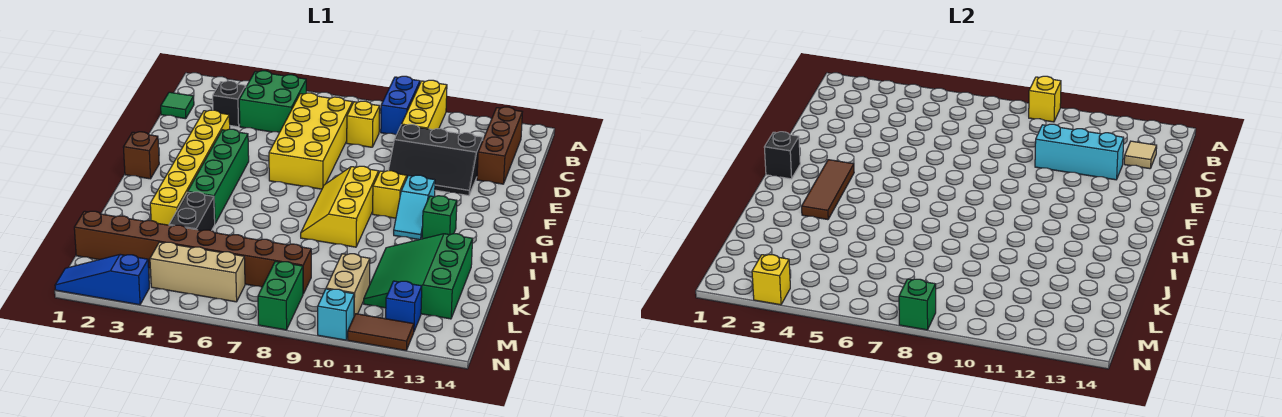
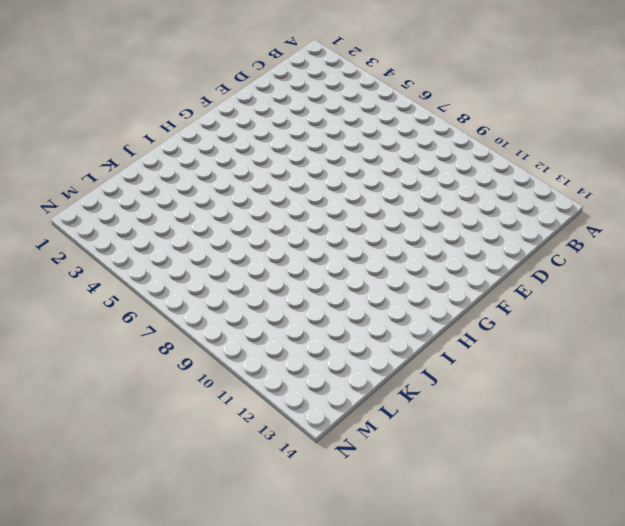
none -> blue brick A9:B9 level 1
none -> yellow brick A10:C10 level 1
none -> green brick B4:C5 level 1
none -> brown brick B13:D13 level 1

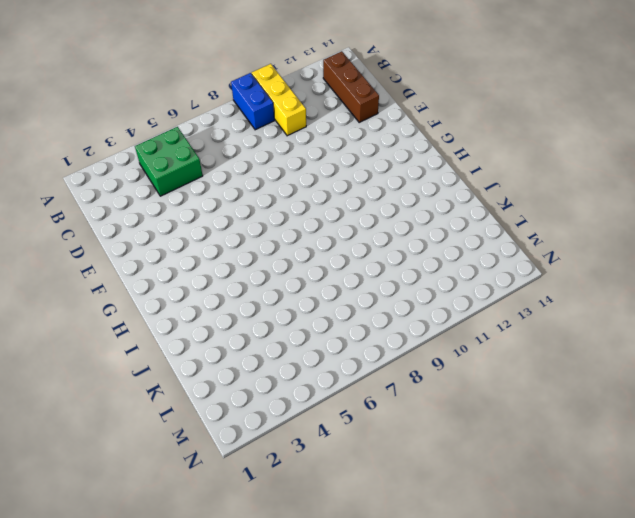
none -> green tile C1 level 1
none -> black brick C3 level 1
none -> yellow brick C6:F7 level 1
none -> yellow brick C8 level 1

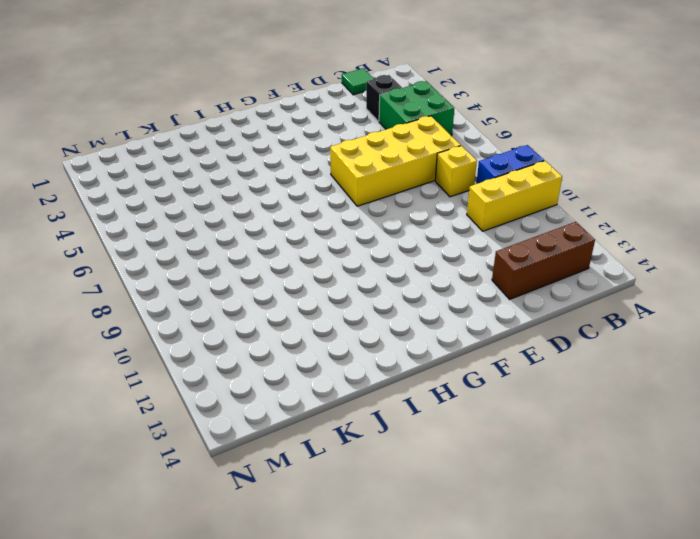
none -> black slope D10:E12 level 1 top D
none -> yellow brick E3:J3 level 1
none -> green brick F4:I4 level 1
none -> brown brick G1 level 1

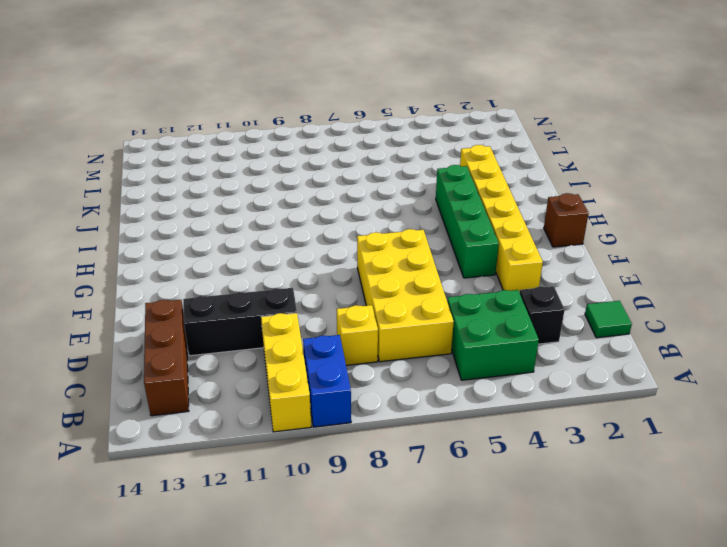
none -> yellow slope G8:I9 level 1 top 9
none -> yellow brick G10 level 1
none -> cyan slope G11:H11 level 1 top G
none -> green brick H12 level 1

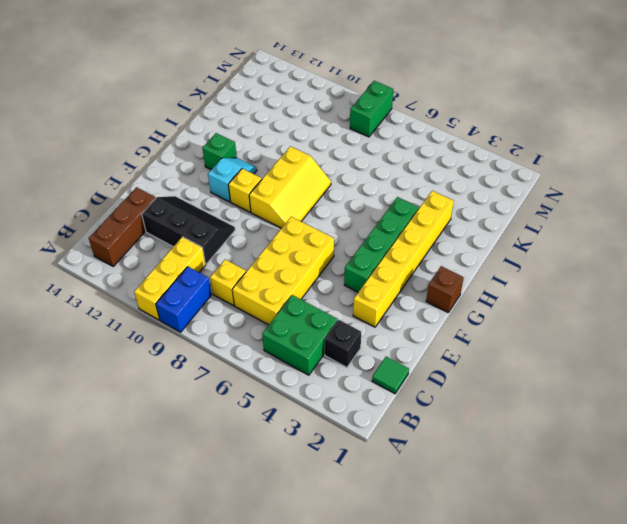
none -> black brick J4:K4 level 1
none -> green slope J11:L13 level 1 top 13
none -> brown brick L1:L8 level 1
none -> tan brick L10:M10 level 1

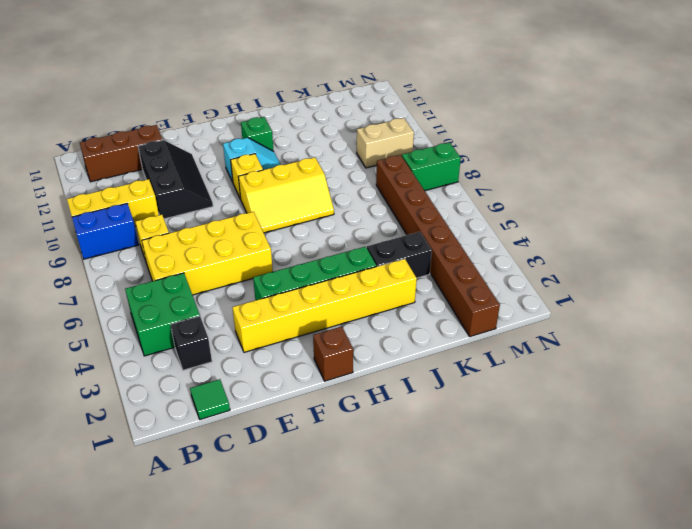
none -> green slope J11:L13 level 1 top 13
none -> tan brick M4:M6 level 1
none -> blue brick M12 level 1
none -> blue slope N1:N3 level 1 top 3

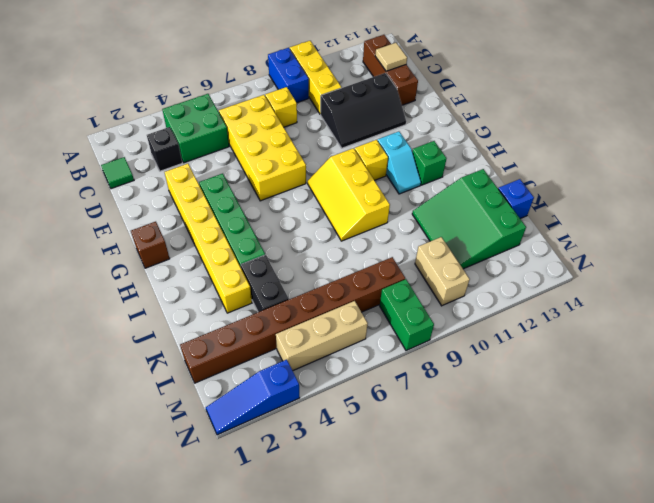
blue brick K14 level 1 -> blue brick M12 level 1
none -> cyan brick N10 level 1
none -> brown tile N11:N12 level 1
none -> yellow brick A9 level 2
none -> cyan brick D10:D12 level 2

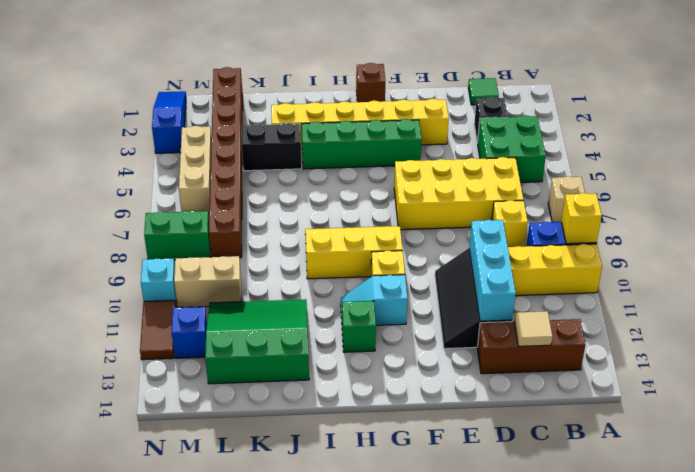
tan brick A7 level 1 -> none
none -> black brick G1 level 2
none -> brown tile G3:I3 level 2
none -> yellow brick N3 level 2
none -> green brick N8 level 2

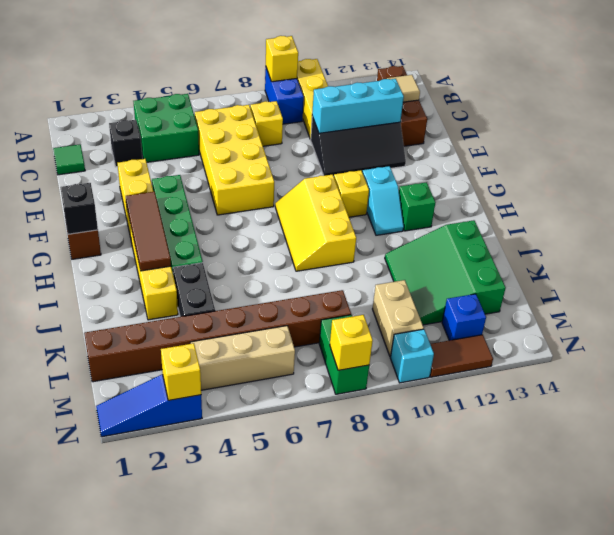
yellow brick N8 level 2 -> green brick N8 level 2

